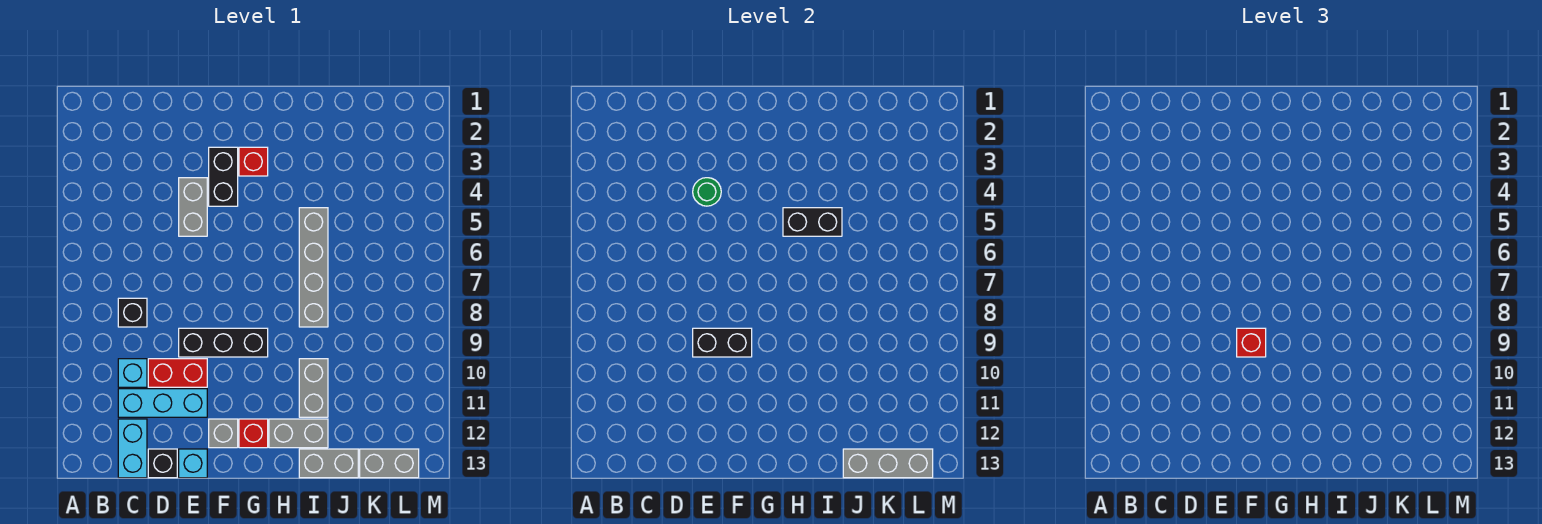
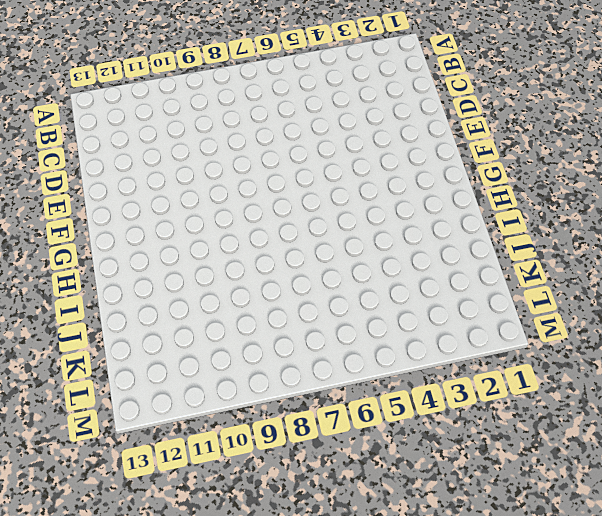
none -> black brick C8 level 1
none -> cyan brick C10 level 1
none -> cyan brick C11:E11 level 1

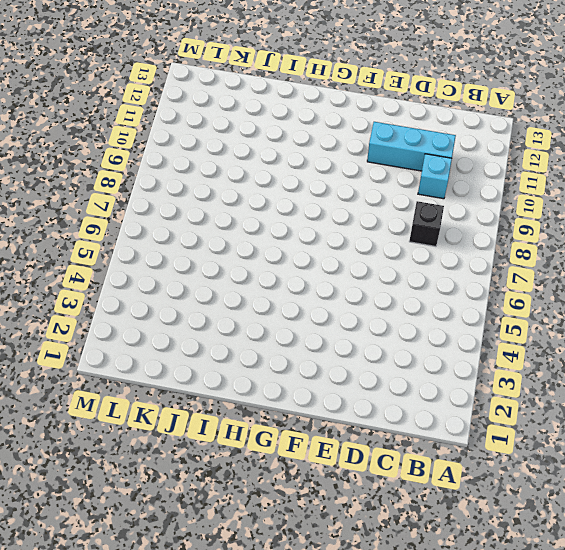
none -> cyan brick C12:C13 level 1
none -> red brick D10:E10 level 1
none -> black brick D13 level 1

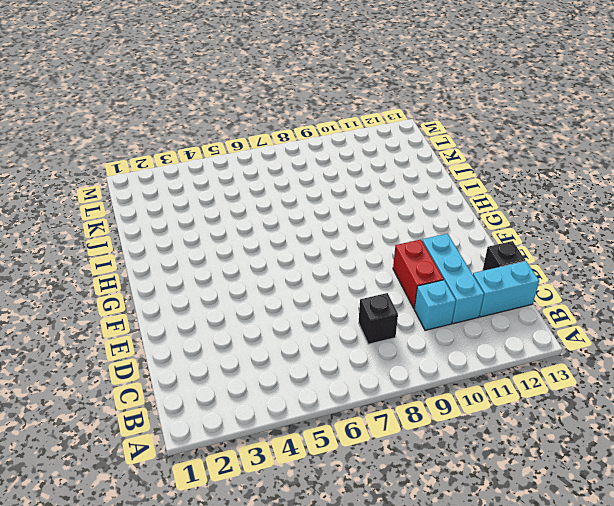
none -> grey brick E4:E5 level 1
none -> black brick E9:G9 level 1
none -> cyan brick E13 level 1

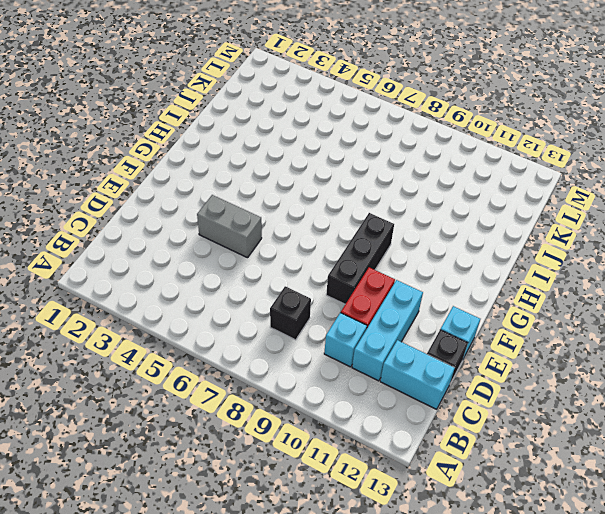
none -> black brick F3:F4 level 1
none -> grey brick F12 level 1
none -> red brick G3 level 1

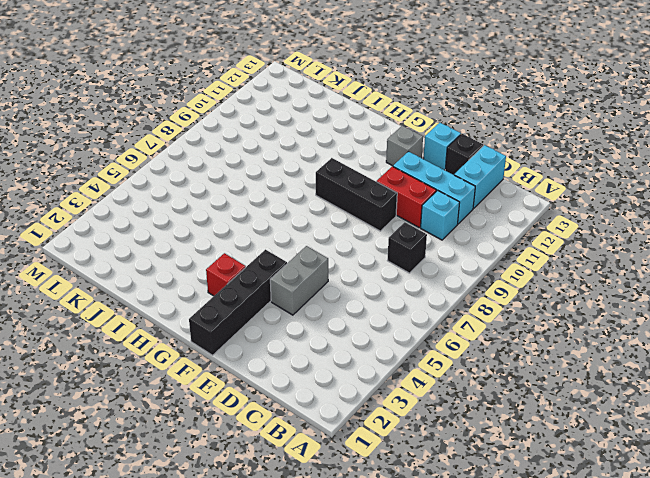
black brick F1:F4 level 1 -> black brick F3:F4 level 1
none -> red brick G12 level 1
none -> grey brick H12:I12 level 1
none -> grey brick I5:I8 level 1

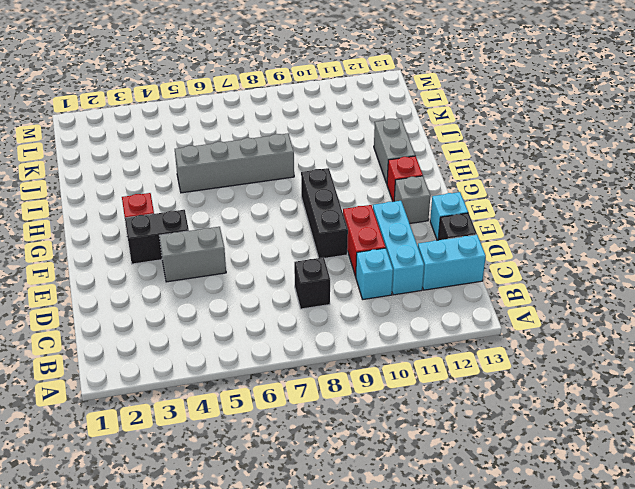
none -> grey brick I10:I11 level 1
none -> grey brick I13:J13 level 1
none -> grey brick K13:L13 level 1

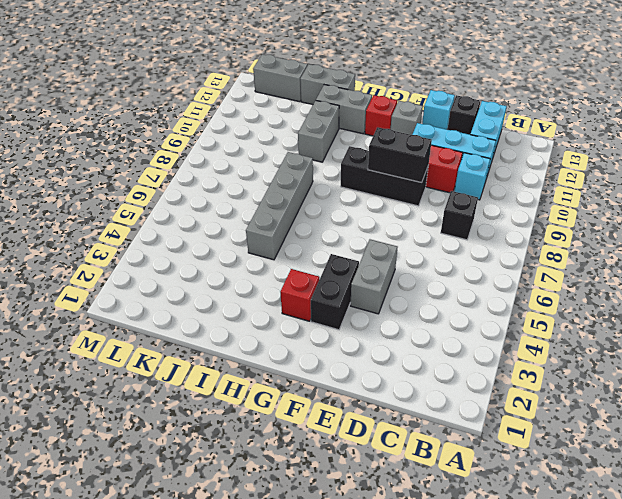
none -> green round brick E4 level 2
none -> black brick H5:I5 level 2
none -> grey brick J13:L13 level 2

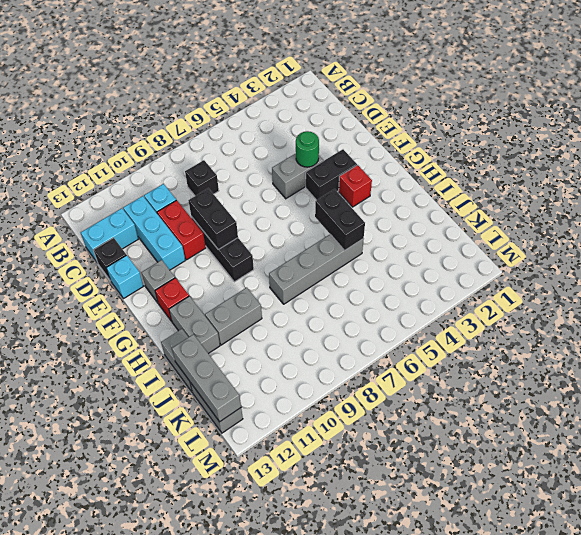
none -> red brick F9 level 3

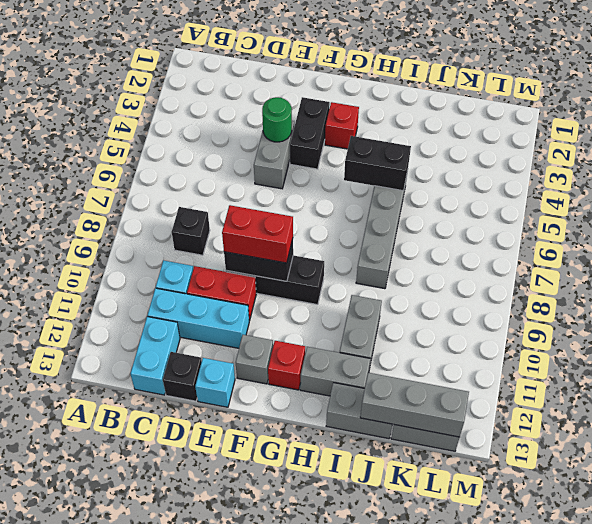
red brick E9:F9 level 3 -> red brick F9 level 3

